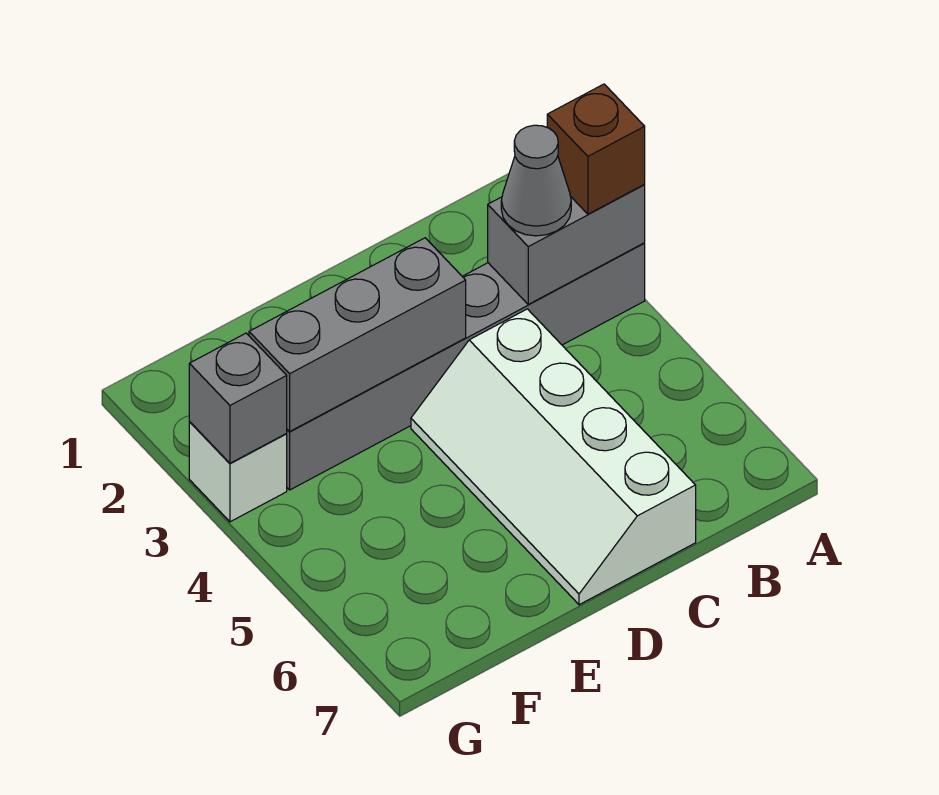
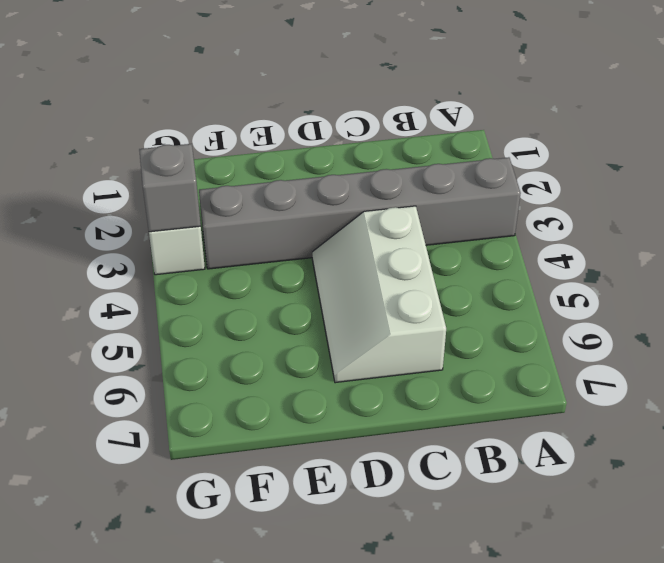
white slope C4:D6 level 1 top C -> white slope C4:D7 level 1 top C
none -> grey brick A3:B3 level 2
none -> grey brick D3:F3 level 2

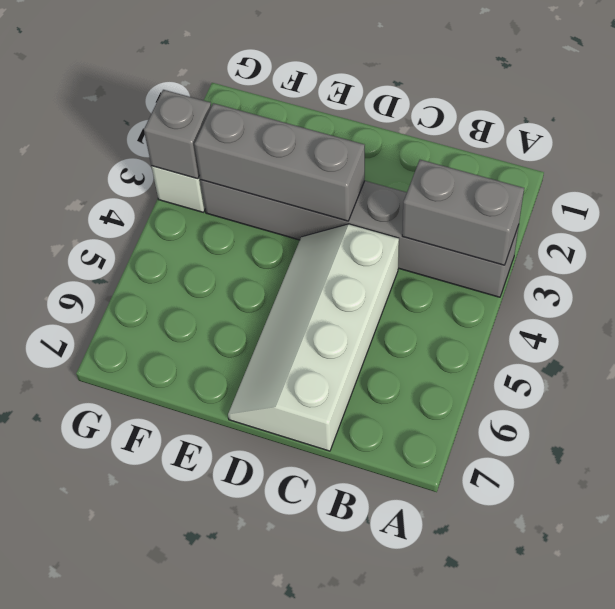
none -> brown brick A3 level 3
none -> grey cone B3 level 3

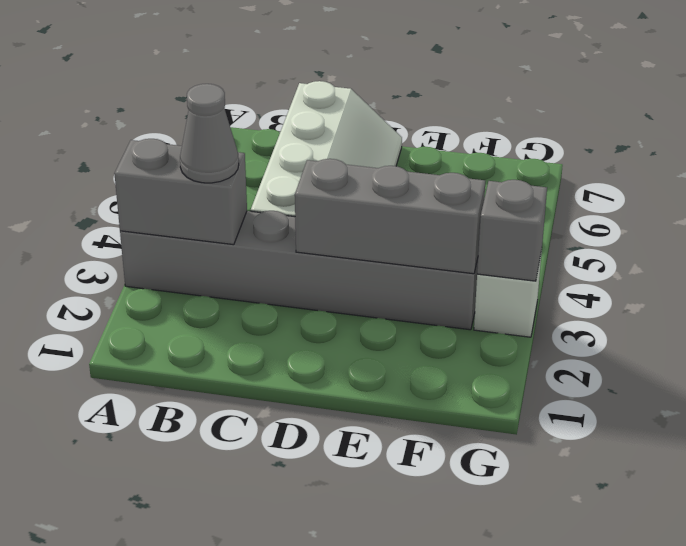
none -> brown brick A3 level 3

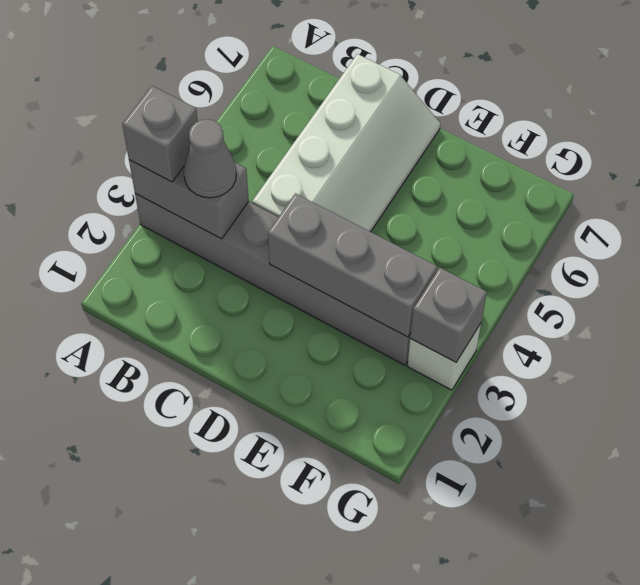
grey brick A3 level 3 -> brown brick A3 level 3

